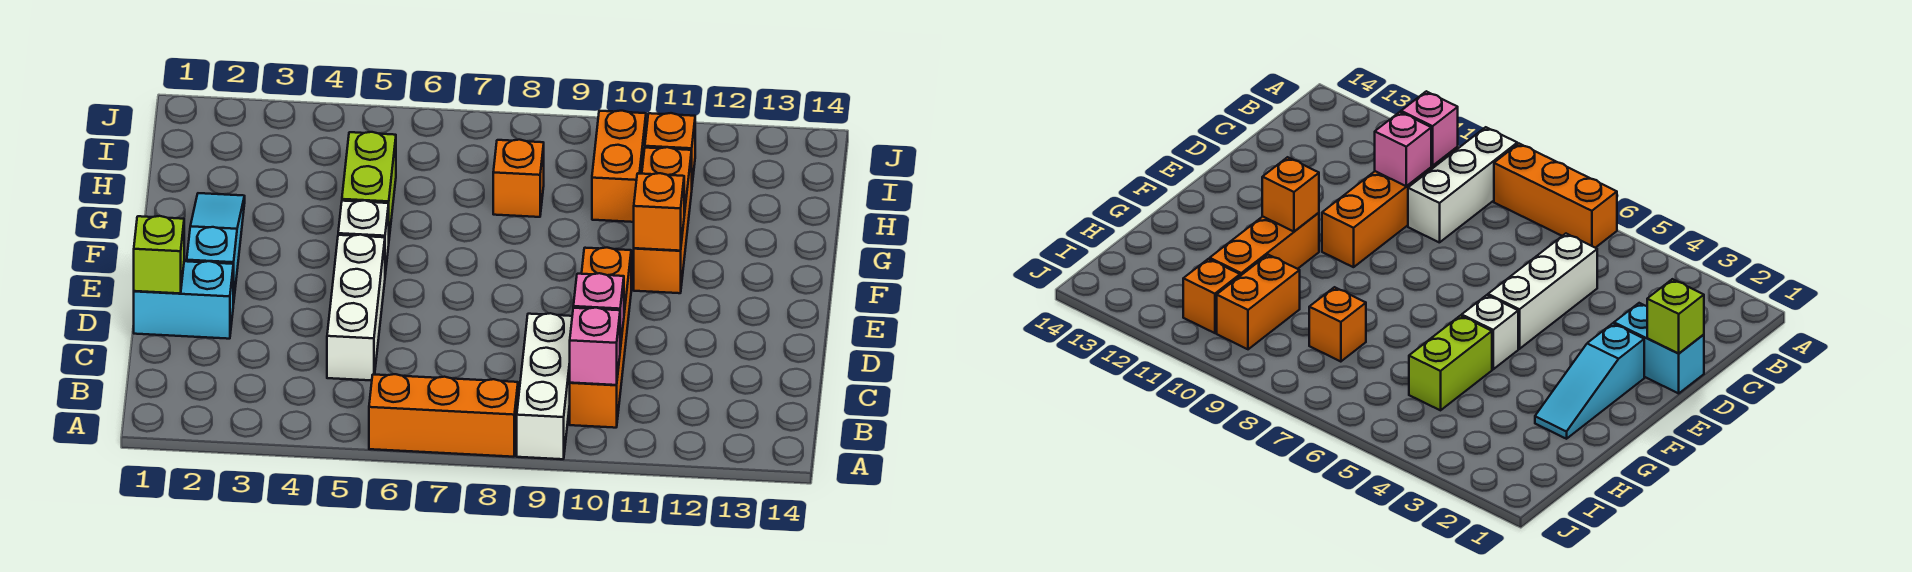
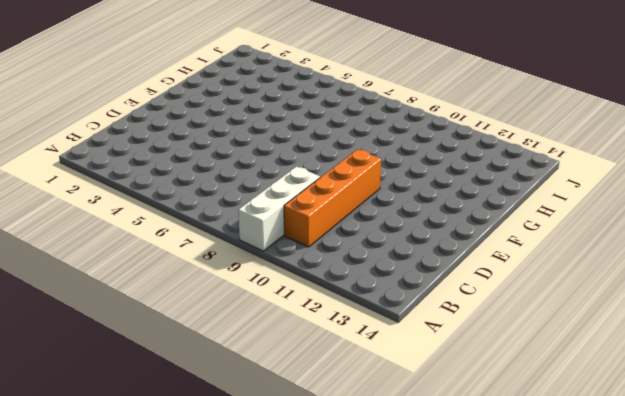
none -> orange brick A6:A8 level 1
none -> white brick C5:E5 level 1
none -> cyan brick D1:D2 level 1

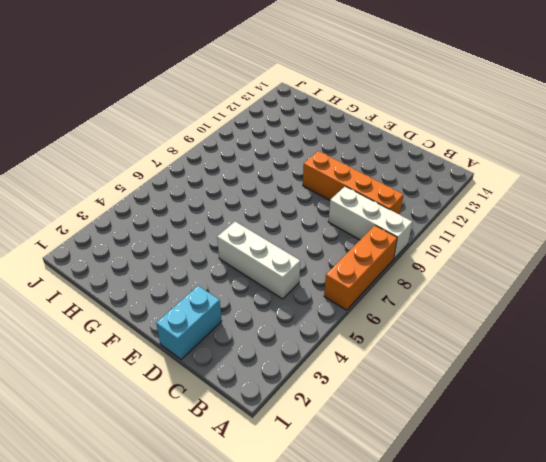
none -> cyan slope E2:G2 level 1 top E
none -> white brick F5 level 1
none -> orange brick F11:H11 level 1

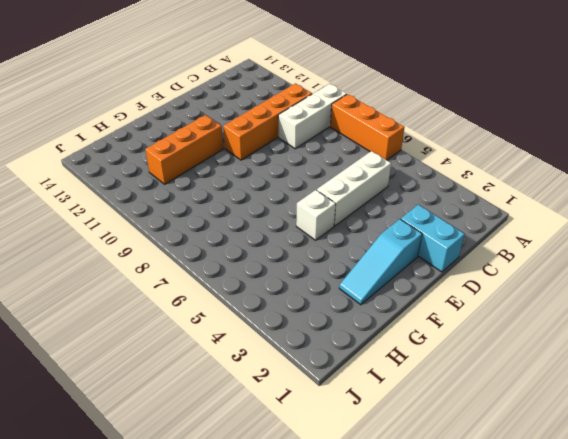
none -> lime brick G5:H5 level 1
none -> orange brick H8 level 1
none -> orange brick H10:I10 level 1

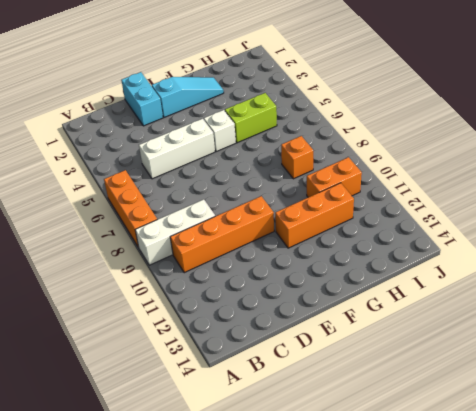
none -> orange brick I11 level 1
none -> pink brick B10 level 2
none -> pink brick C10 level 2

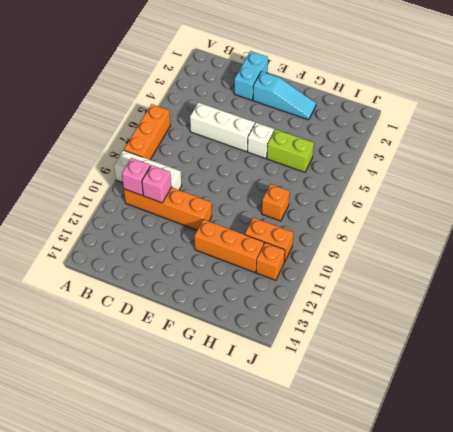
none -> lime brick D1 level 2
none -> orange brick F11 level 2

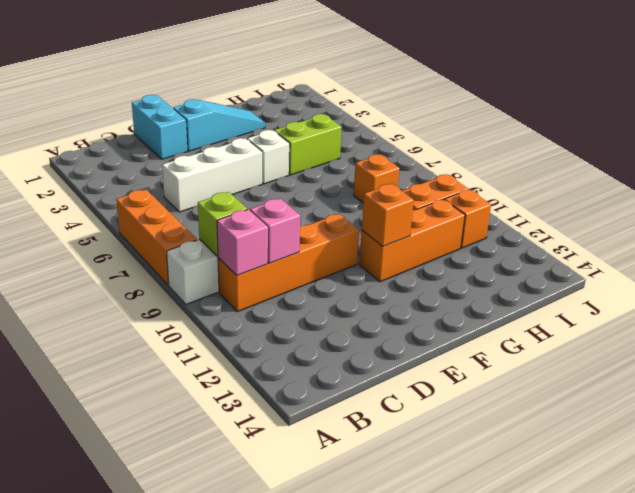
lime brick B9 level 2 -> lime brick D1 level 2

